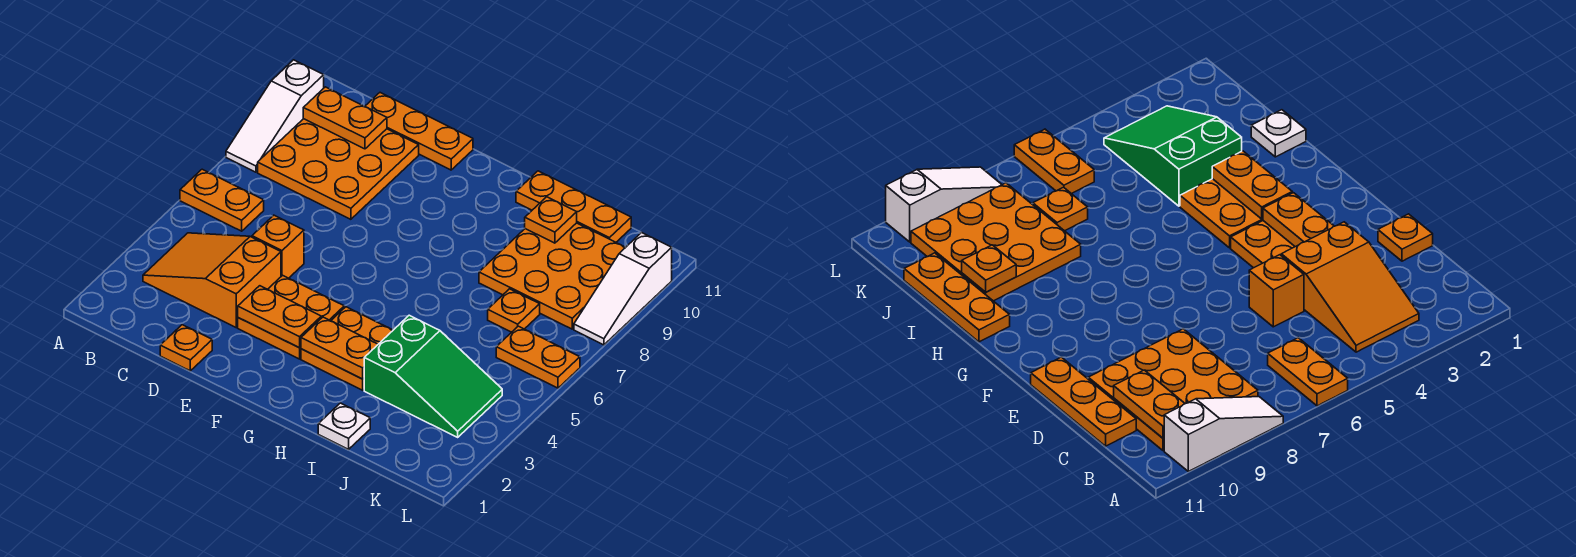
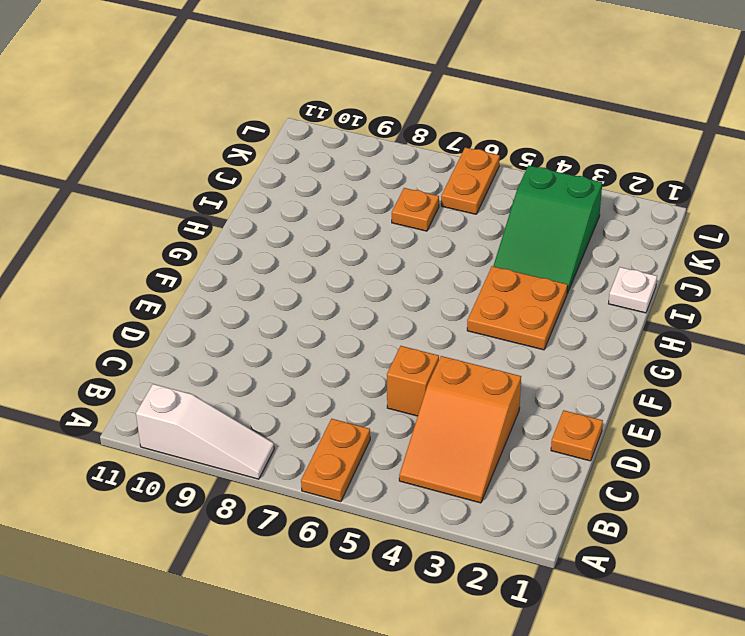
green slope I3:K4 level 1 top K -> green slope I3:K4 level 1 top I
none -> orange plate B8:D10 level 1
none -> orange plate C11:E11 level 1
none -> orange plate E3:F4 level 1

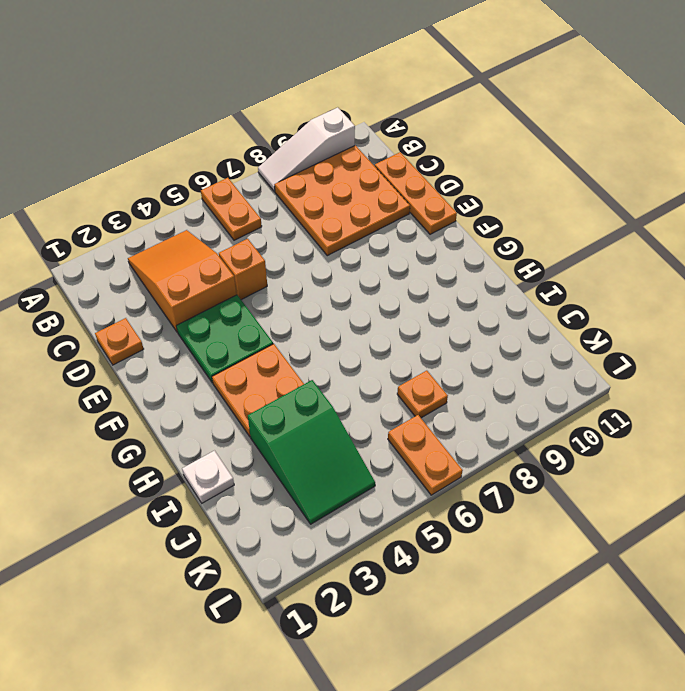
green plate E3:F4 level 1 -> orange plate E3:F4 level 1
none -> orange plate H11:J11 level 1
none -> orange plate I8:K10 level 1
none -> white slope L8:L10 level 1 top 10

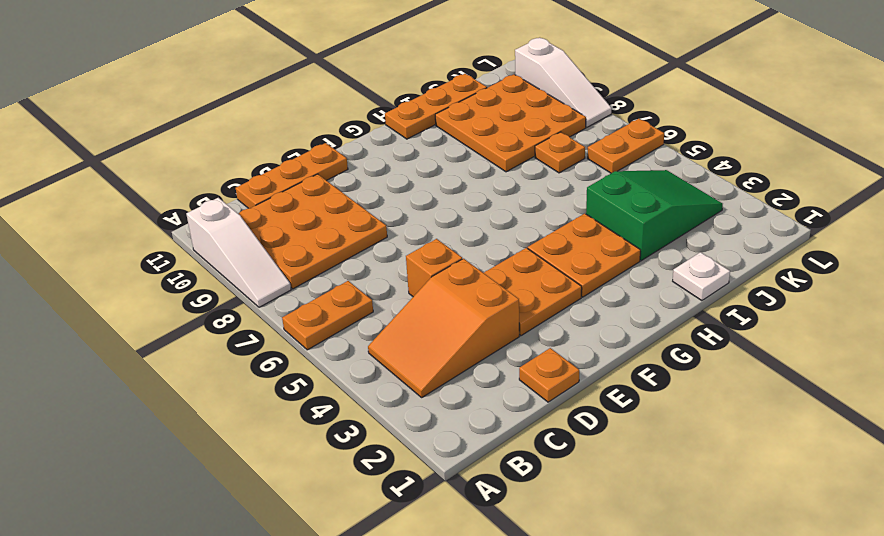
none -> orange plate B10:C10 level 2
none -> orange plate E3:F3 level 2
none -> orange plate G3:H3 level 2

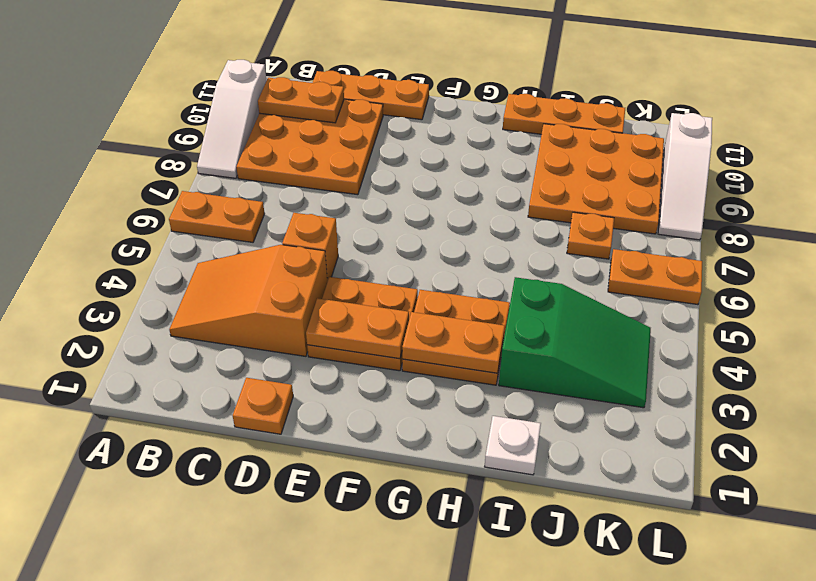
none -> orange plate I10 level 2

